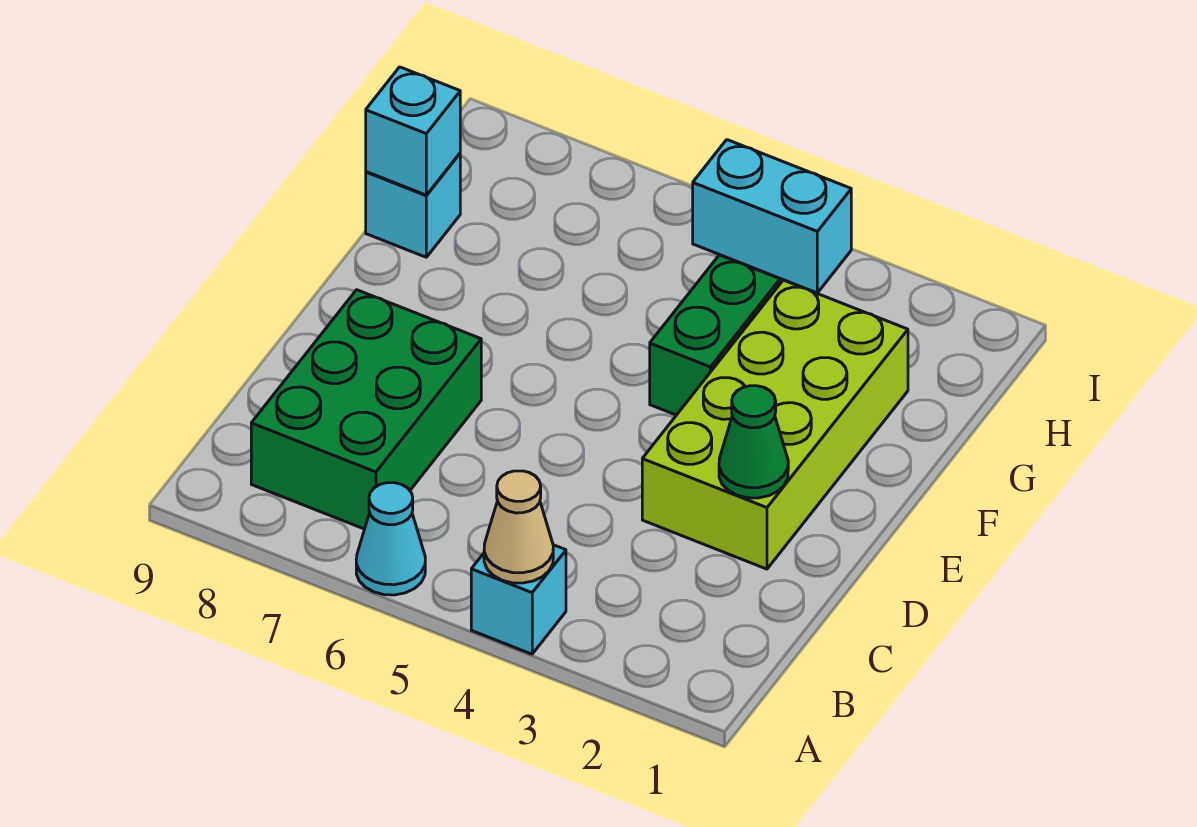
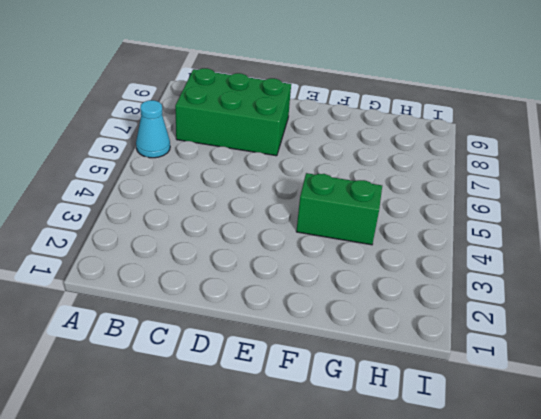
none -> cyan brick A4 level 1
none -> lime brick D2:G3 level 1

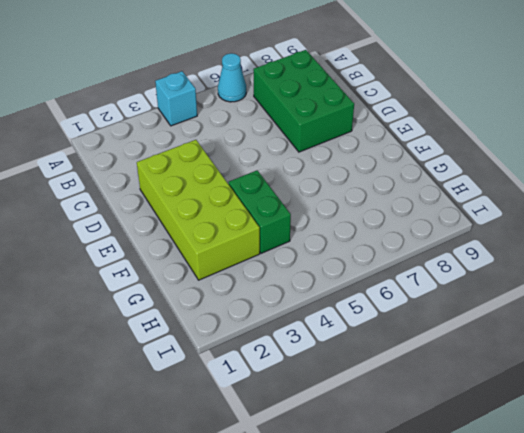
none -> cyan brick G9 level 1
none -> cyan brick I4:I5 level 1

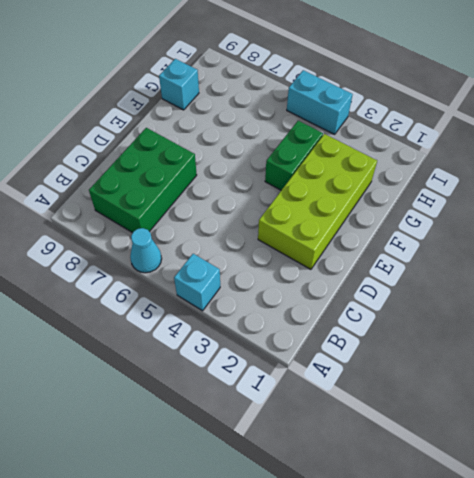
none -> tan cone A4 level 2
none -> green cone D2 level 2

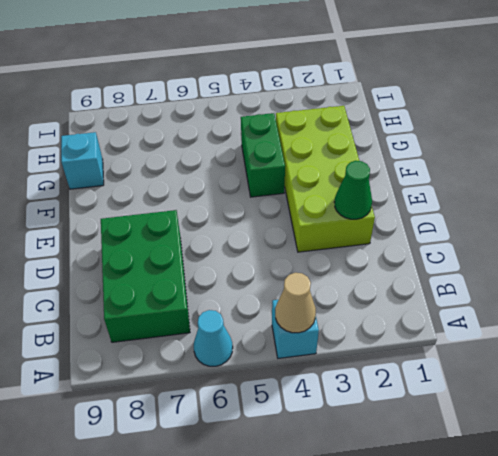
none -> cyan brick I4:I5 level 1
none -> cyan brick G9 level 2

